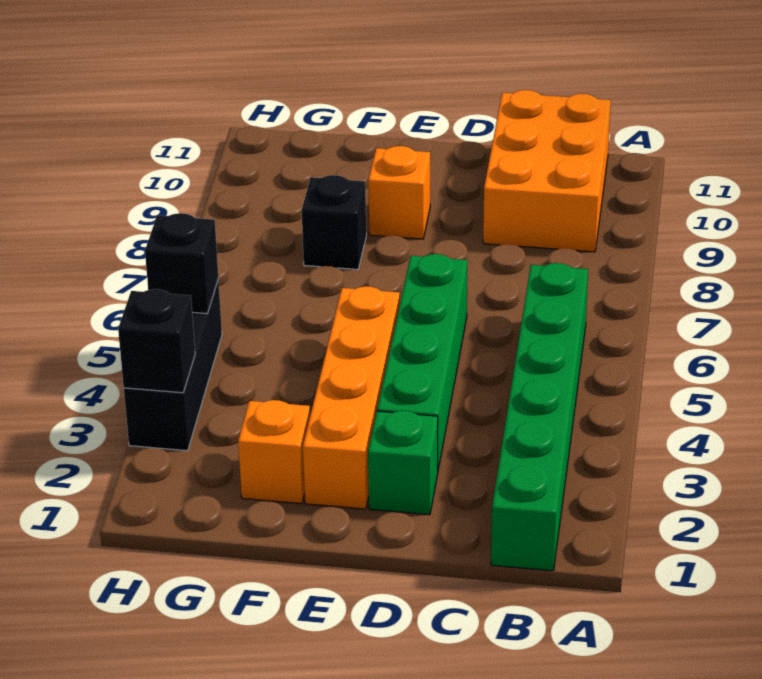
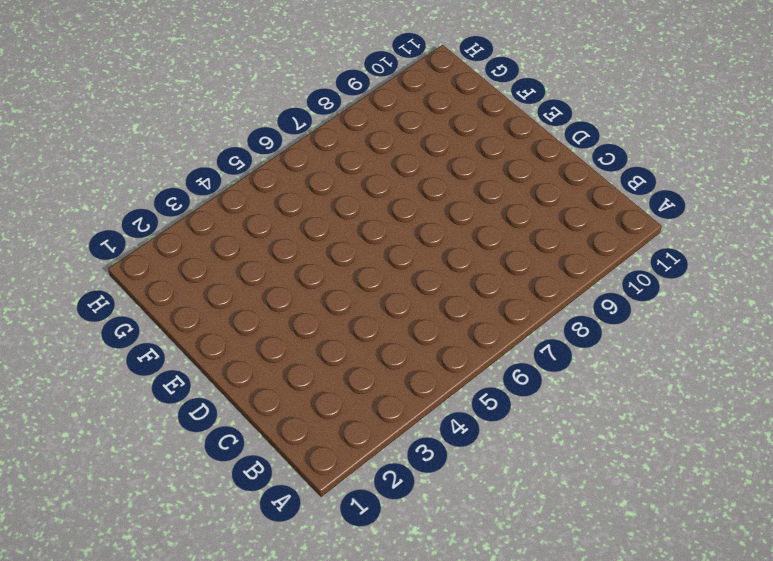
none -> green brick B1:B6 level 1
none -> orange brick B9:C11 level 1

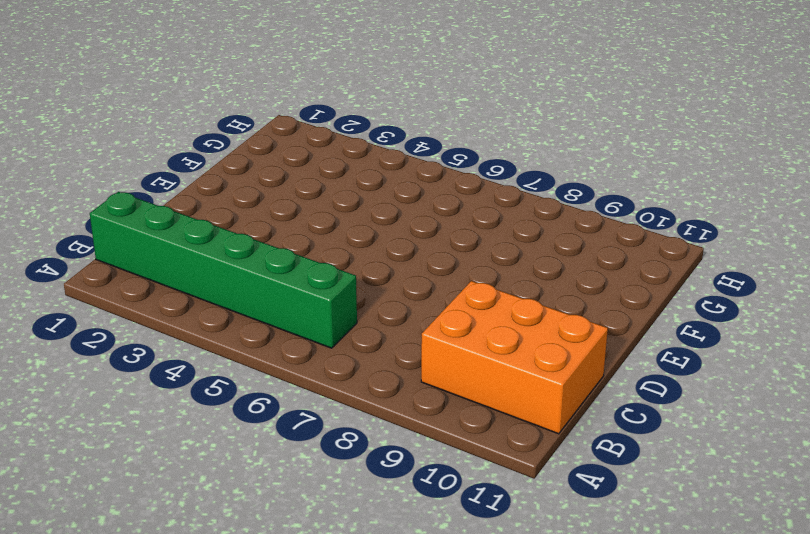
none -> green brick D2 level 1
none -> green brick D3:D6 level 1

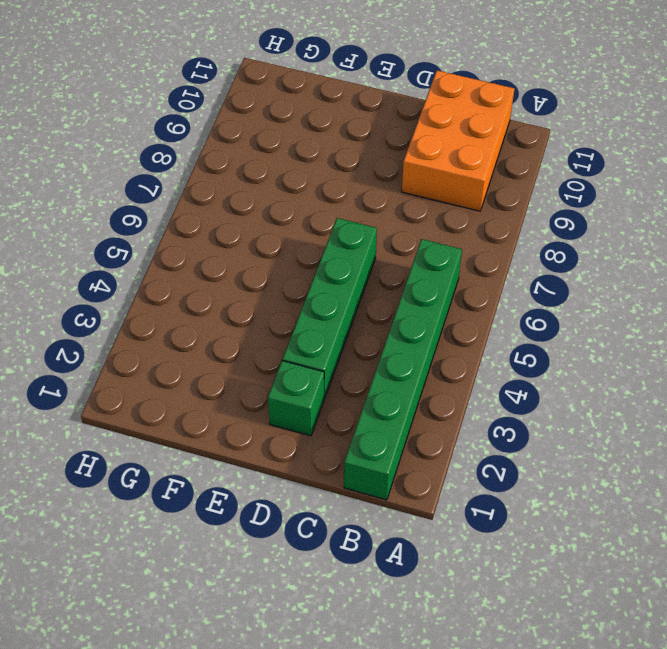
none -> orange brick E2:E5 level 1
none -> orange brick E9 level 1

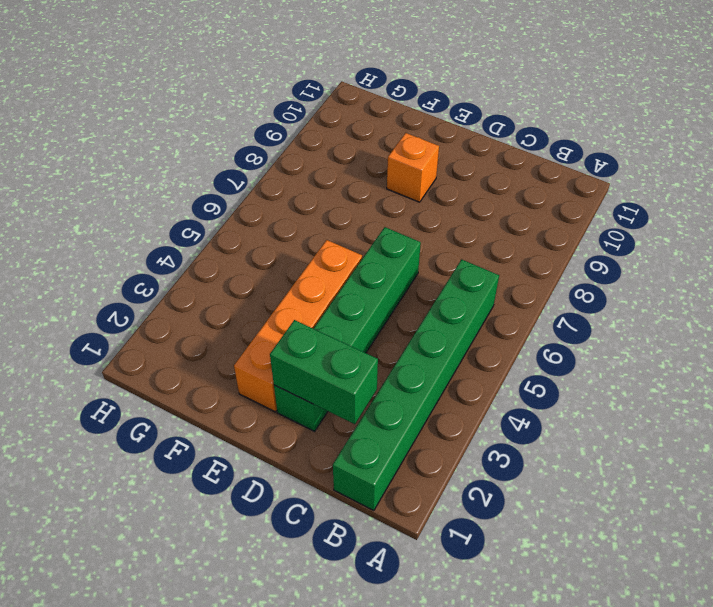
green brick C2:D2 level 2 -> none
none -> orange brick B9:C11 level 1
none -> orange brick F2 level 1

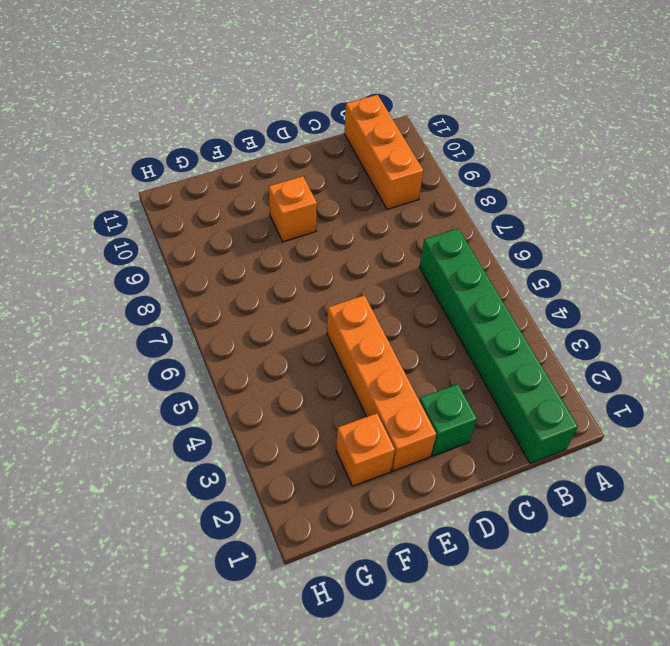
orange brick B9:B11 level 1 -> orange brick B9:C11 level 1
none -> green brick D3:D6 level 1
none -> black brick F8 level 1

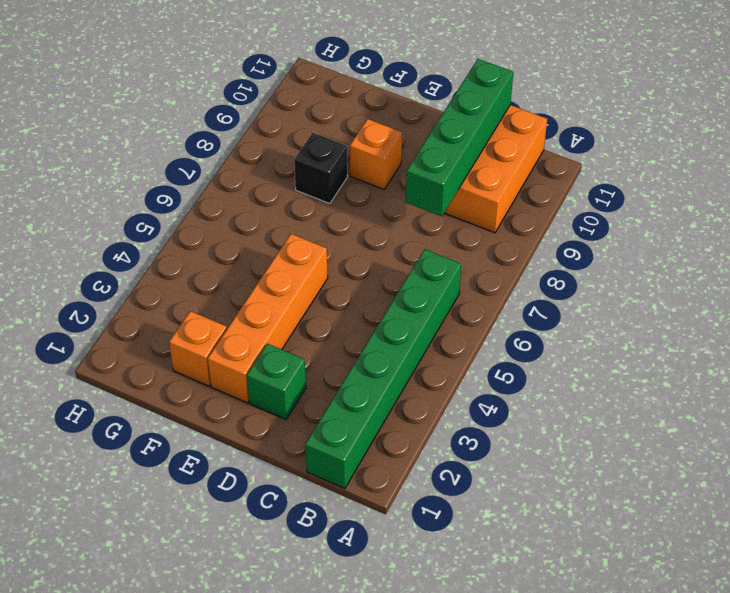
green brick C8:C11 level 2 -> green brick D3:D6 level 1
none -> black brick H3:H5 level 1
none -> black brick H3 level 2

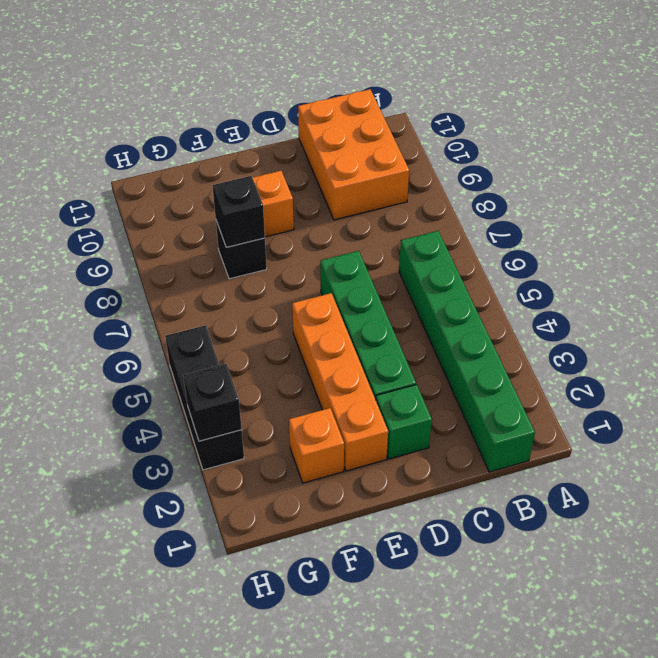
black brick F8 level 2 -> black brick H5 level 2

